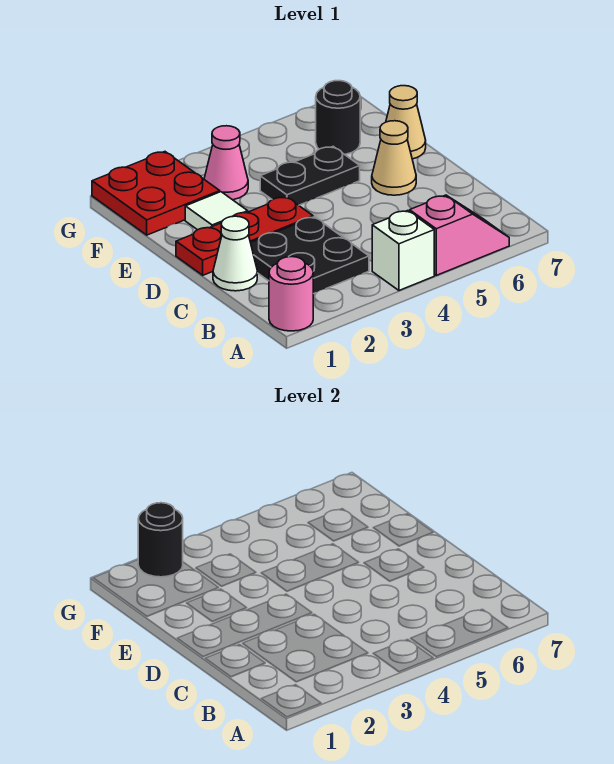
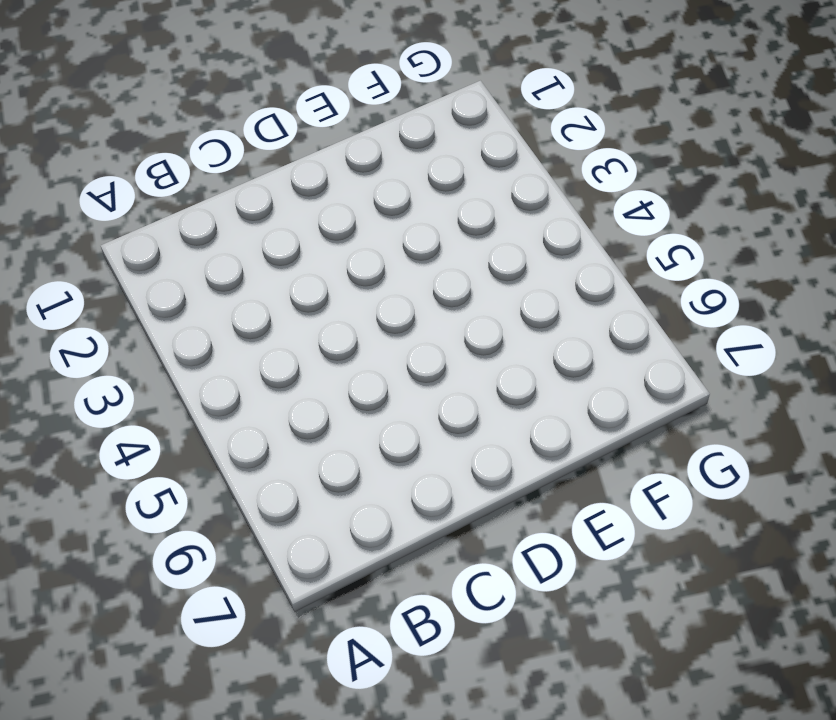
none -> pink round brick A1 level 1
none -> white brick A4 level 1
none -> pink slope A5:A6 level 1 top 5

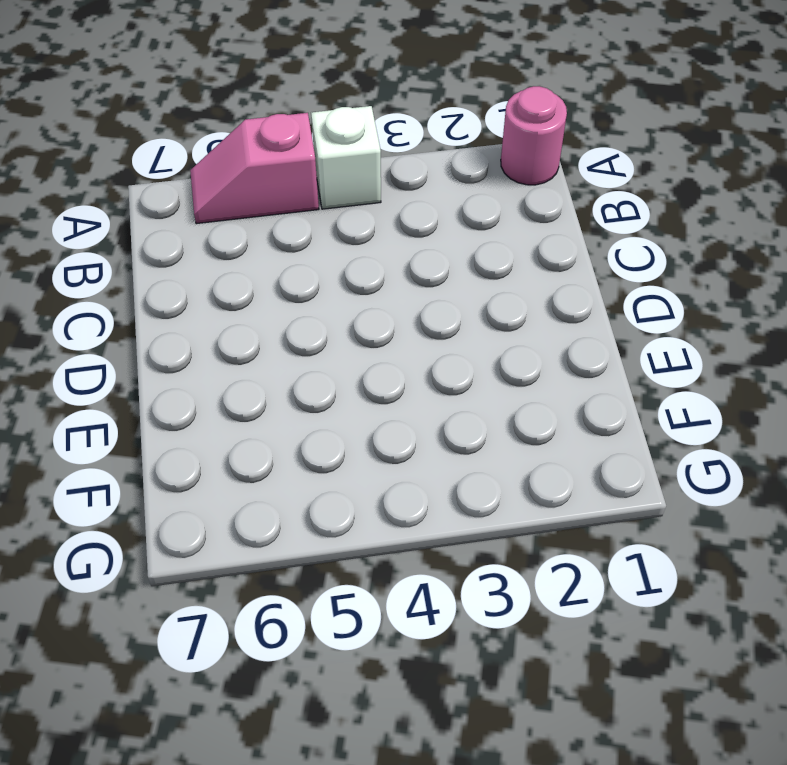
none -> black plate B2:C3 level 1
none -> white cone C1 level 1
none -> red plate D1:D3 level 1

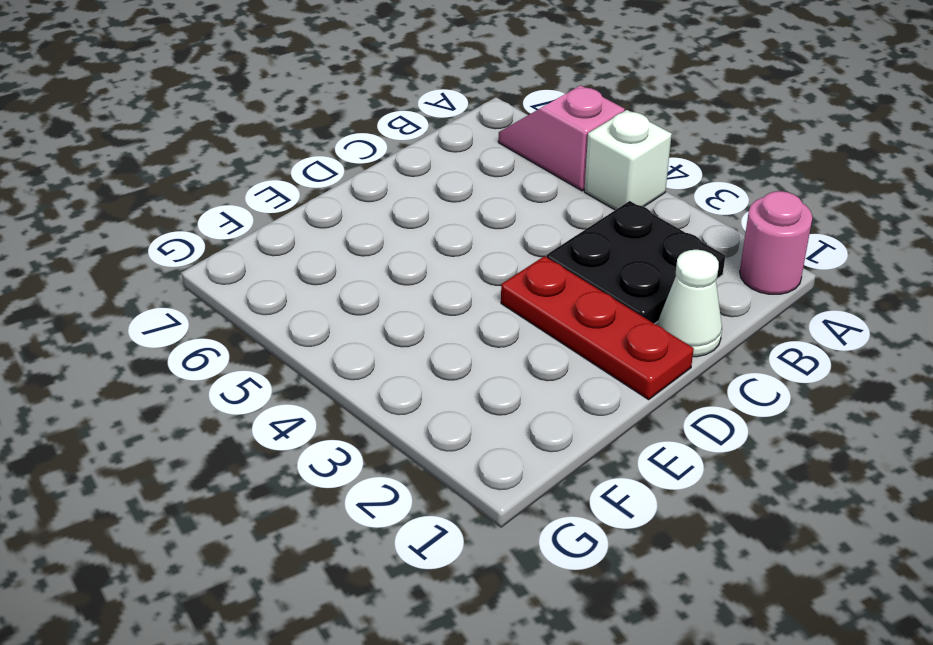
none -> tan cone D6 level 1
none -> white tile E2 level 1
none -> black plate E4:E5 level 1

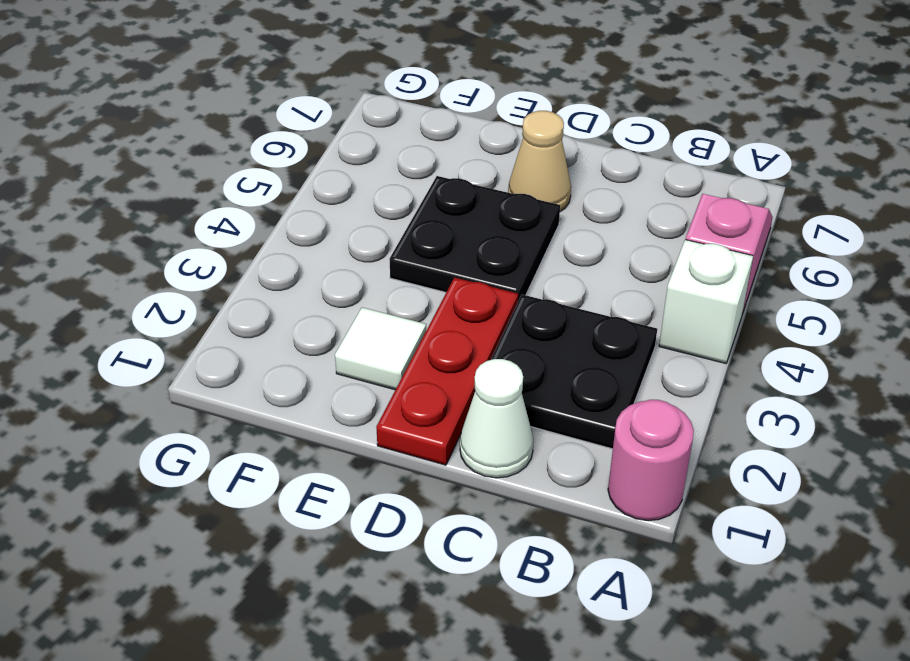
black plate D4:E5 level 1 -> black plate E4:E5 level 1
none -> tan cone E7 level 1
none -> red plate F1:G2 level 1
none -> pink cone F3 level 1

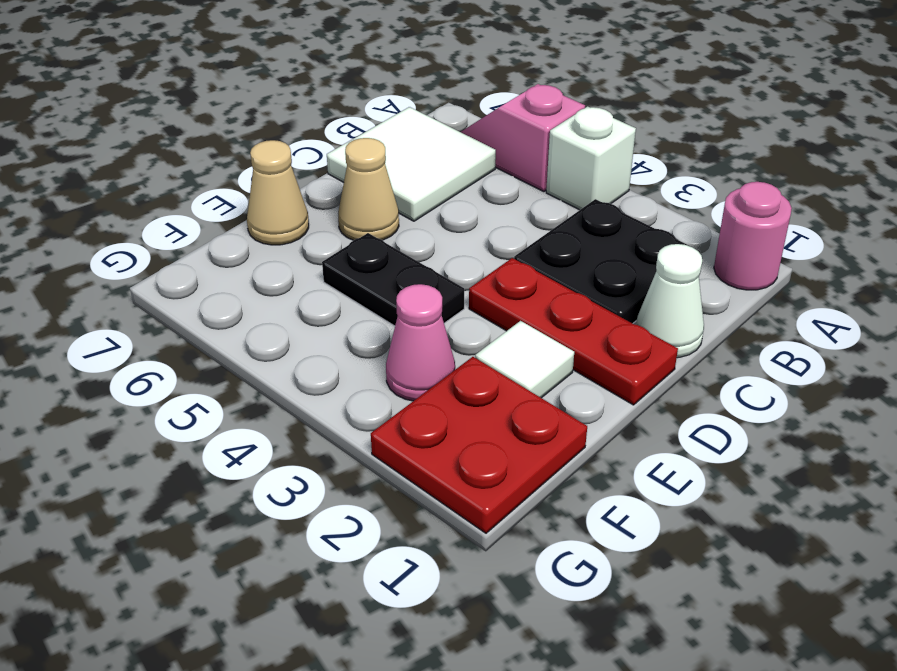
white tile B6:C7 level 1 -> none
none -> black round brick F6 level 1
none -> black round brick G2 level 2

